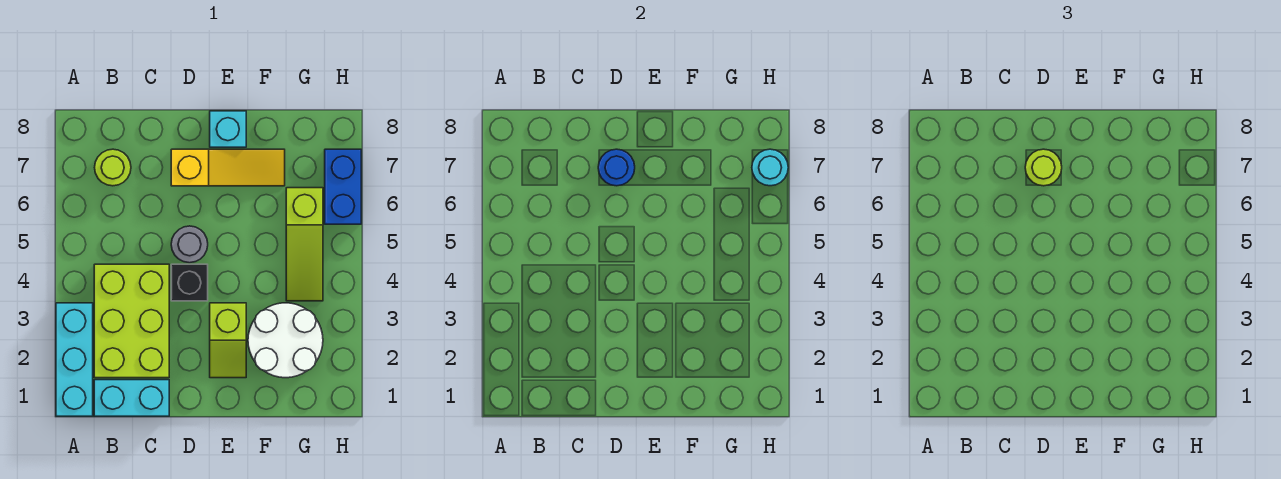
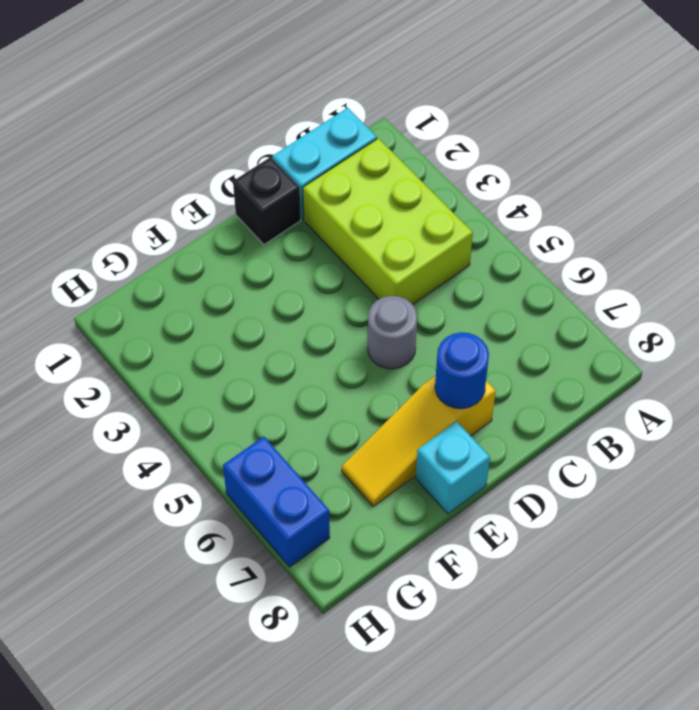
black brick D1 level 1 -> black brick D4 level 1
none -> cyan brick A1:A3 level 1
none -> lime round brick B7 level 1
none -> lime slope E2:E3 level 1 top 3

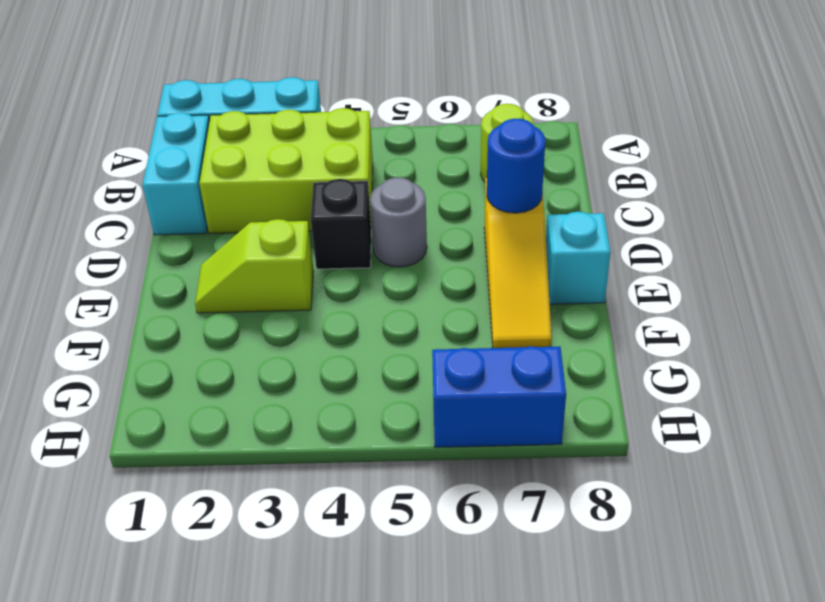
none -> white round brick F2:G3 level 1
none -> lime slope G4:G6 level 1 top 6
none -> cyan round brick H7 level 2

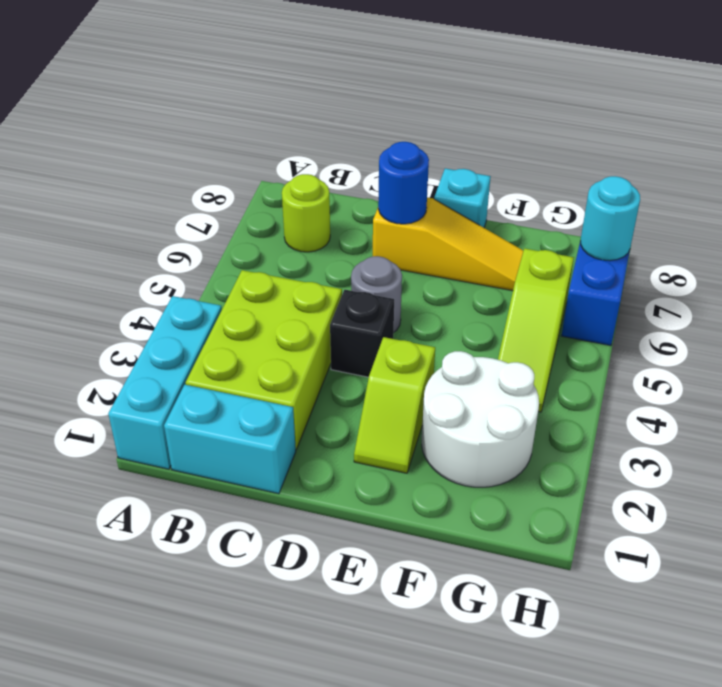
none -> lime round brick D7 level 3

